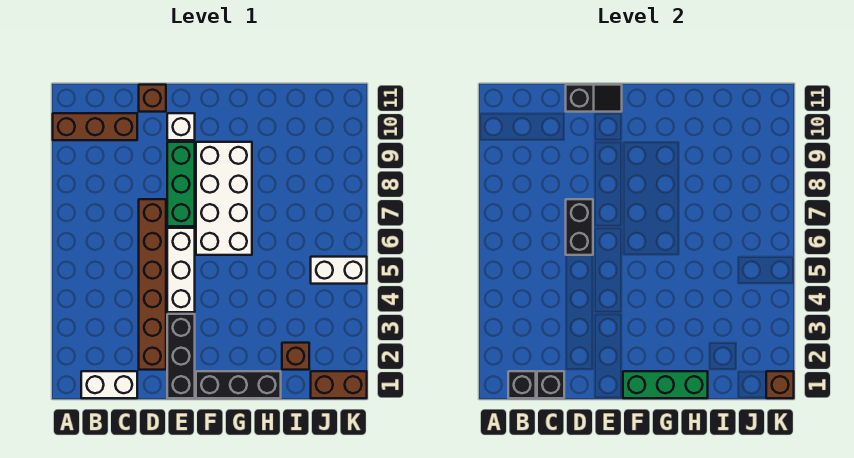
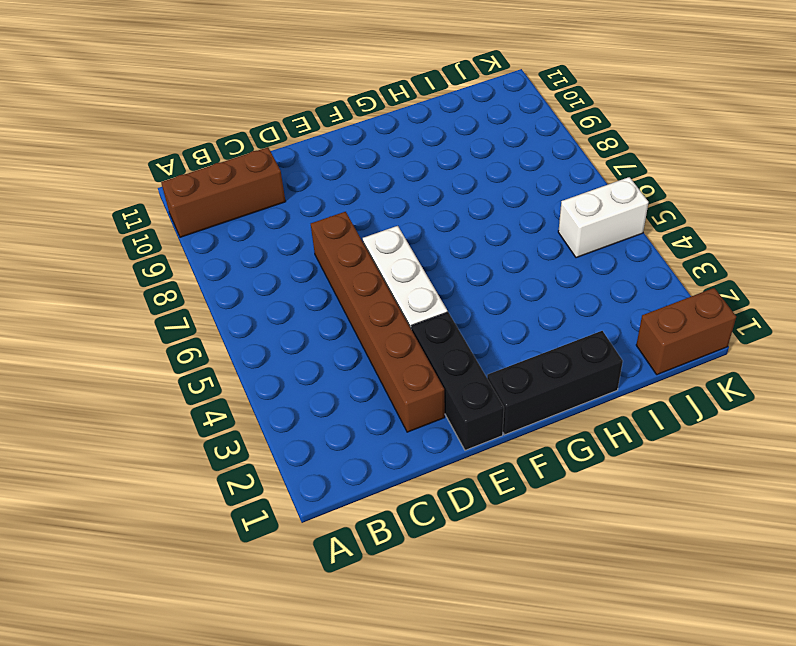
none -> white brick B1:C1 level 1
none -> brown brick D11 level 1
none -> green brick E7:E9 level 1

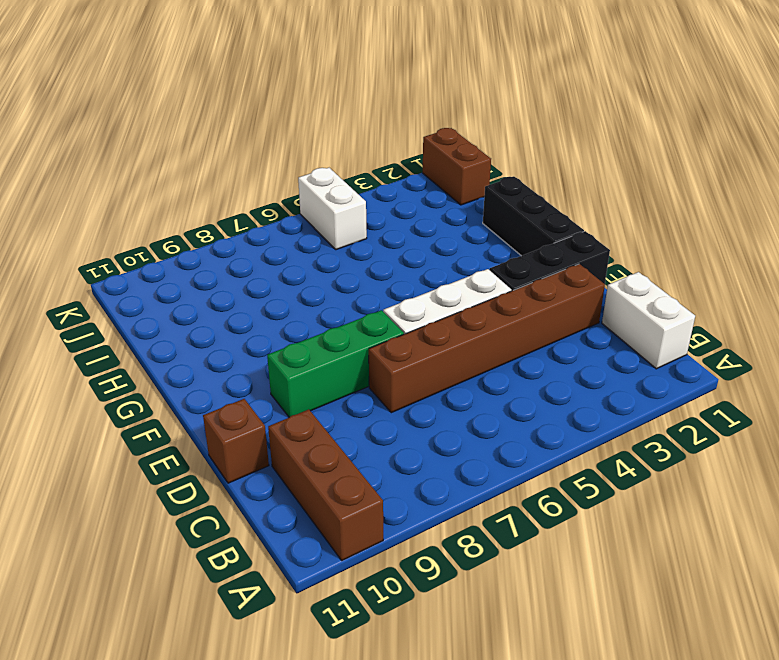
none -> white brick E10 level 1
none -> white brick F6:G9 level 1
none -> brown brick I2 level 1

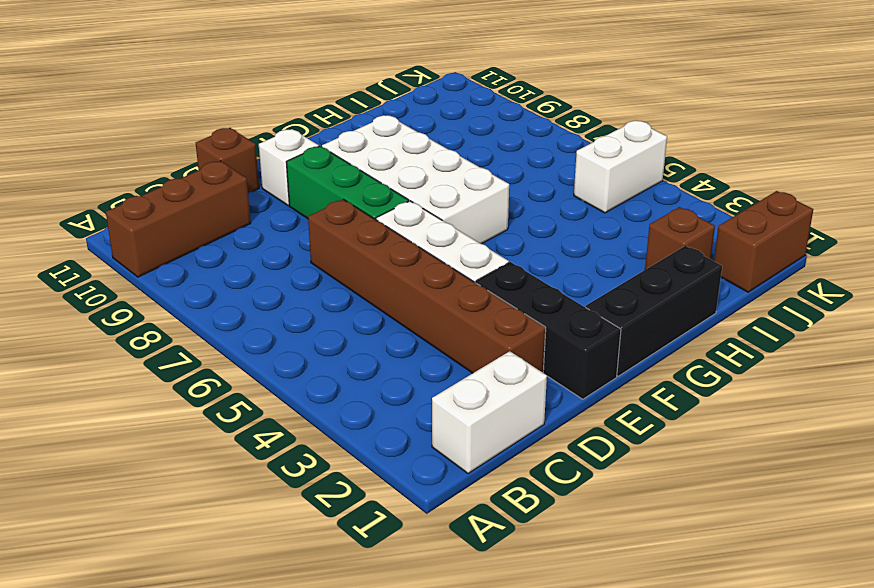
none -> black brick B1 level 2
none -> black brick C1 level 2
none -> black brick D6:D7 level 2

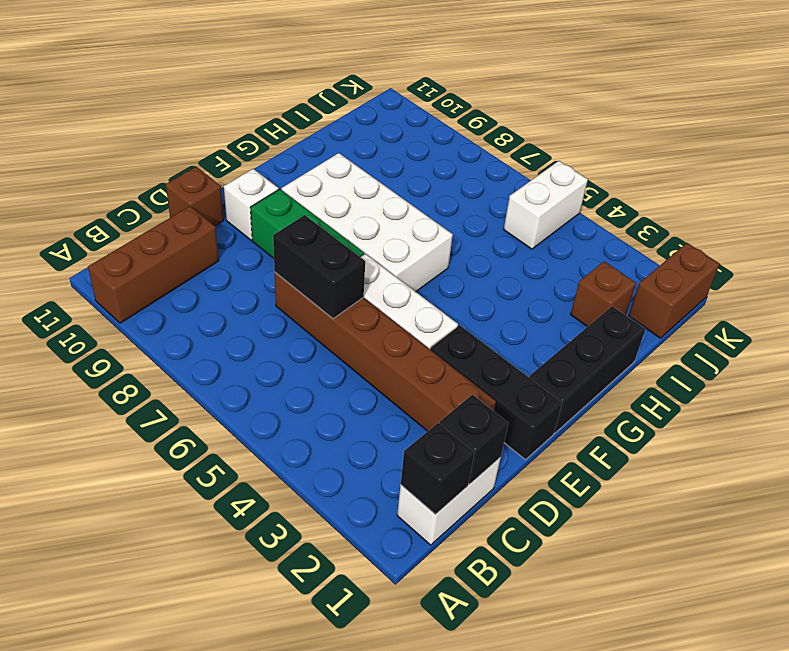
none -> black slope D11:E11 level 2 top D
none -> green brick F1:H1 level 2
none -> brown brick K1 level 2

